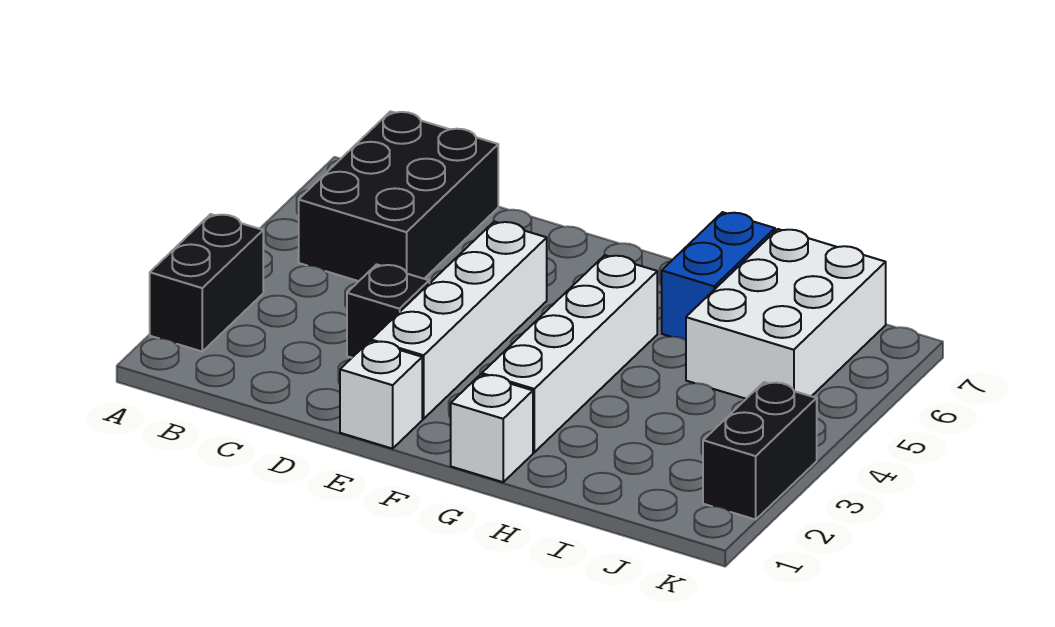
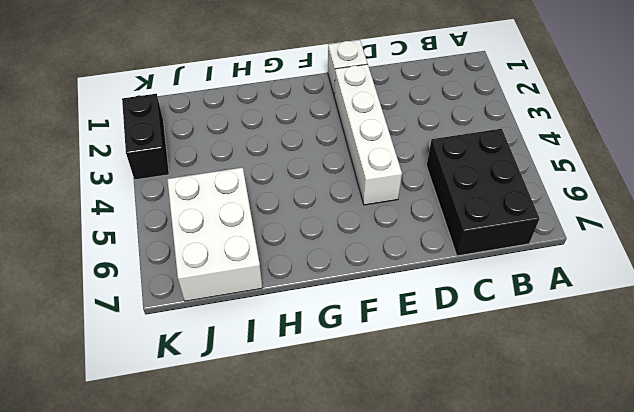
none -> black brick A2:A3 level 1
none -> black brick D3 level 1

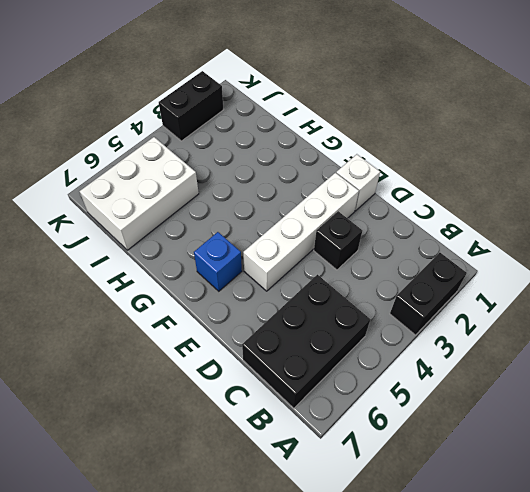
blue brick F6 level 1 -> none
none -> white brick G1 level 1
none -> white brick G2:G5 level 1

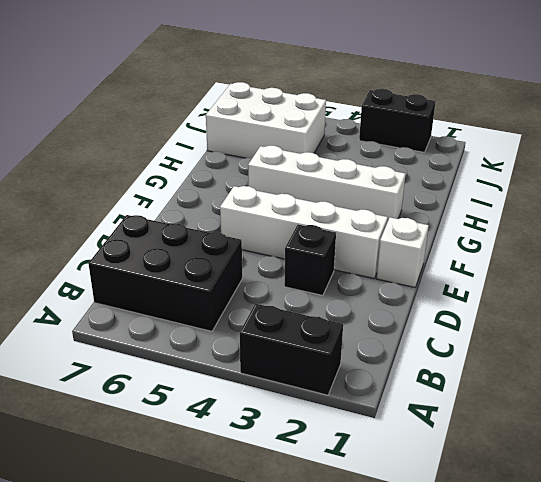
none -> white brick G1 level 1
none -> blue brick H6:H7 level 1

